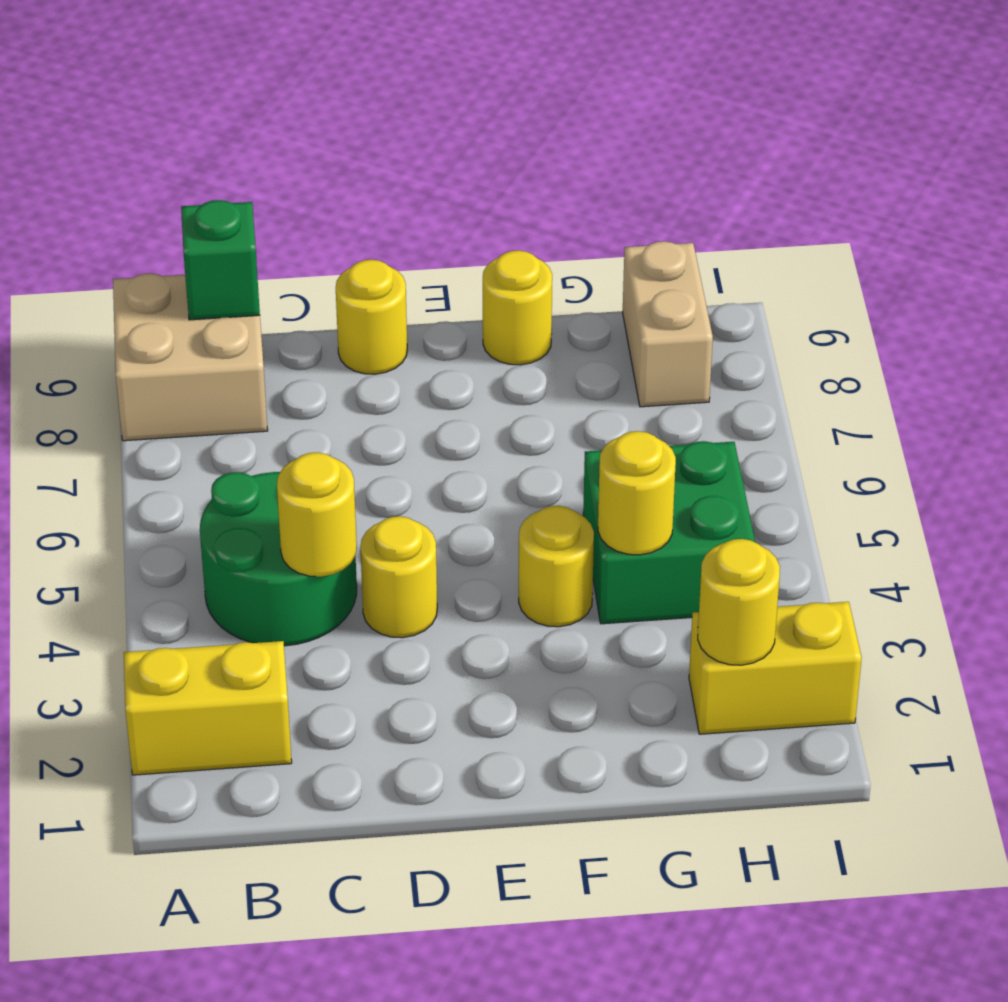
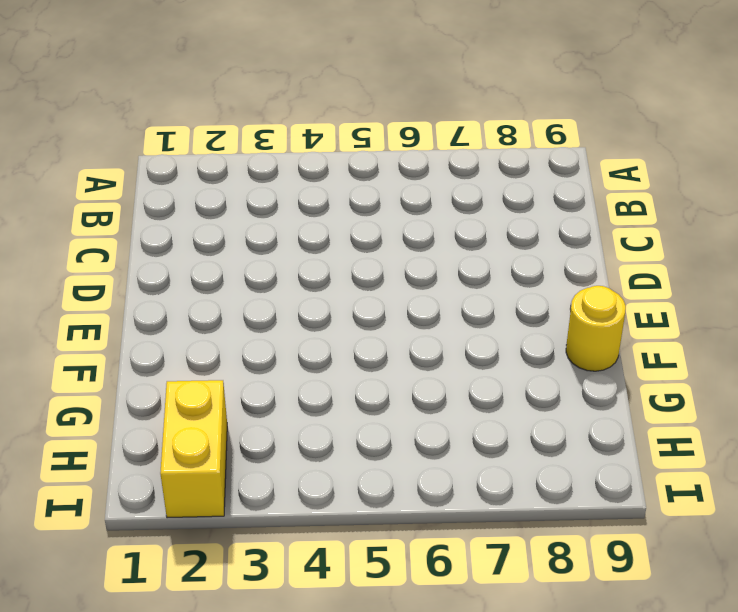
none -> yellow brick A2:B2 level 1
none -> tan brick A8:B9 level 1
none -> green round brick B4:C5 level 1

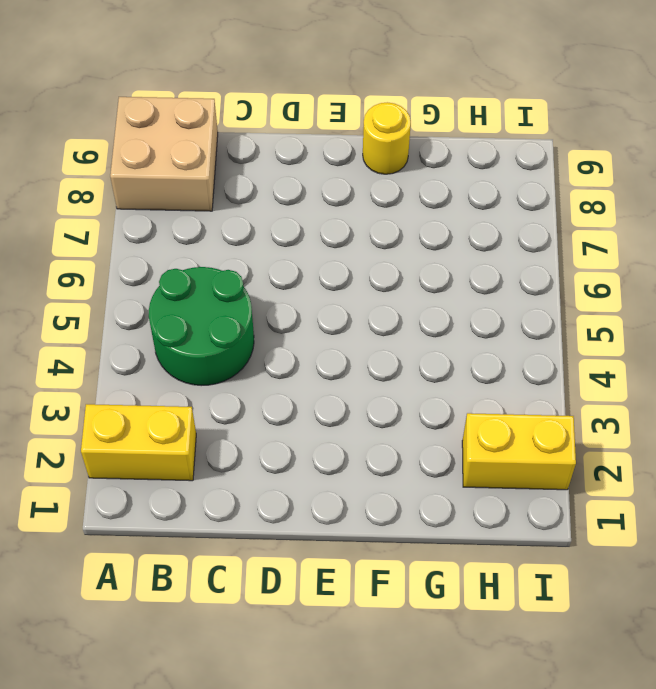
none -> yellow round brick D4 level 1
none -> yellow round brick D9 level 1
none -> yellow round brick F4 level 1

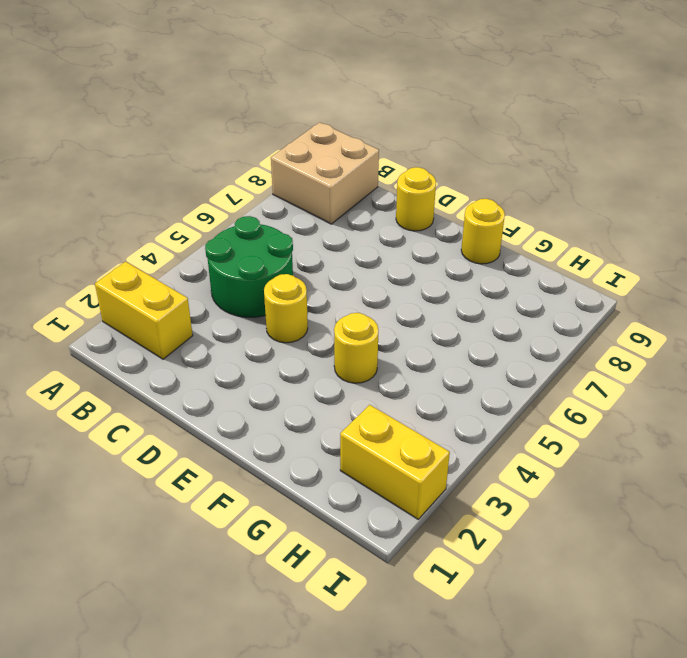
none -> green brick G4:H5 level 1
none -> tan brick H8:H9 level 1
none -> green brick B9 level 2

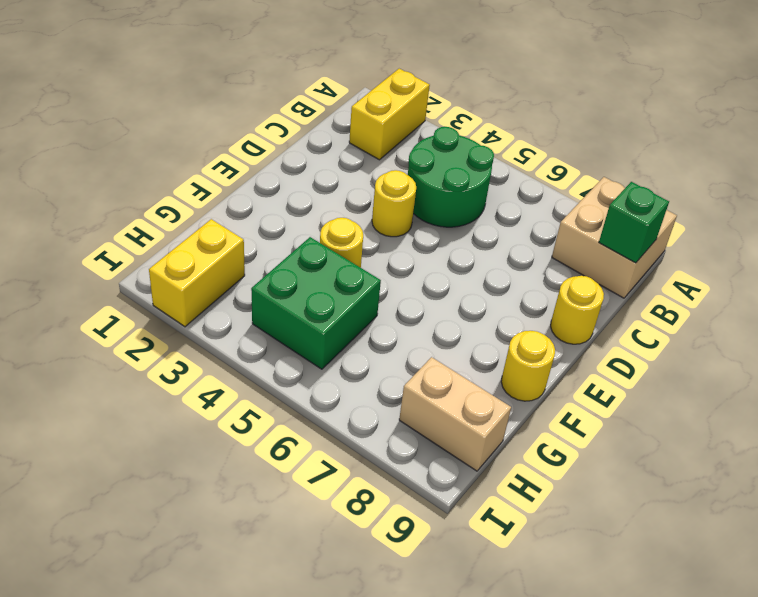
none -> yellow round brick C4 level 2
none -> yellow round brick G4 level 2
none -> yellow round brick H2 level 2

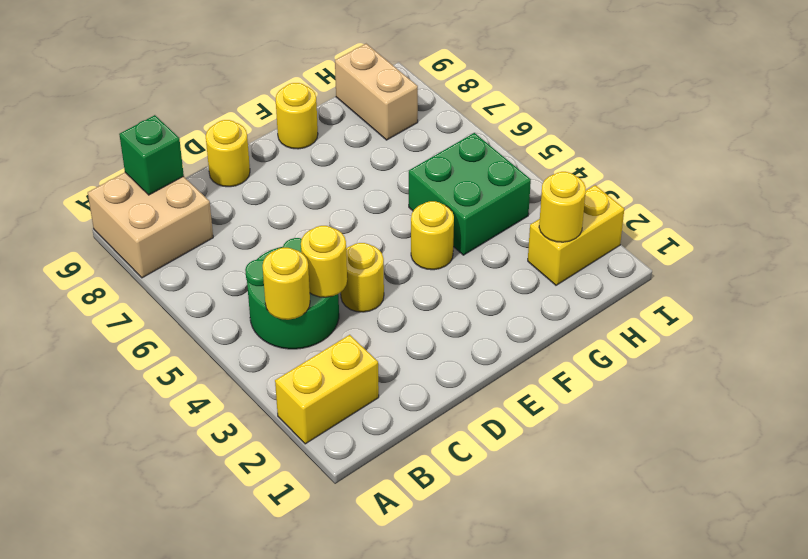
yellow round brick B4 level 2 -> yellow round brick G4 level 2

